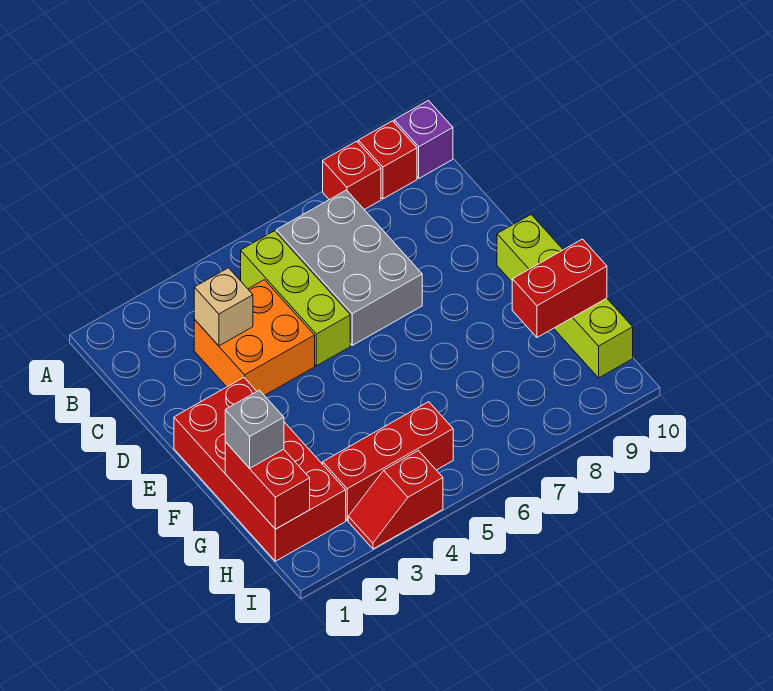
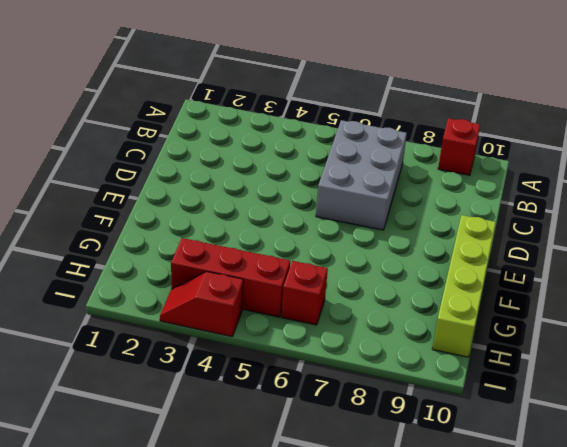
red brick H6 level 1 -> red brick A8 level 1
none -> purple brick A10 level 1
none -> lime brick B5:D5 level 1
none -> orange brick C3:D4 level 1

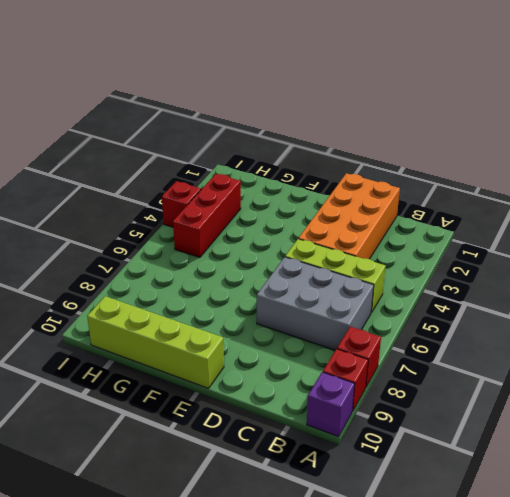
orange brick C1:D4 level 1 -> orange brick C3:D4 level 1
none -> red brick E1:H2 level 1
none -> tan brick C3 level 2
none -> red brick G1:H1 level 2

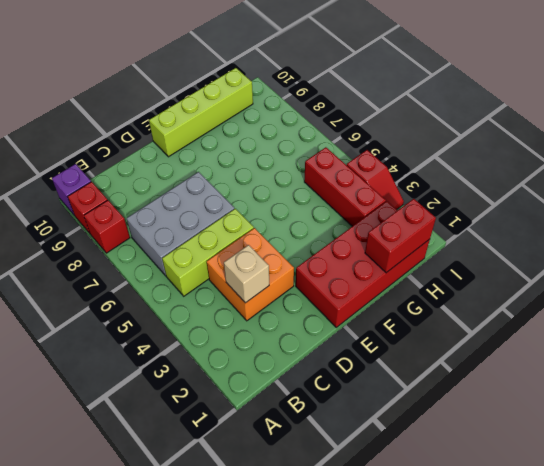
none -> red brick G9:G10 level 2
none -> grey brick G1 level 3

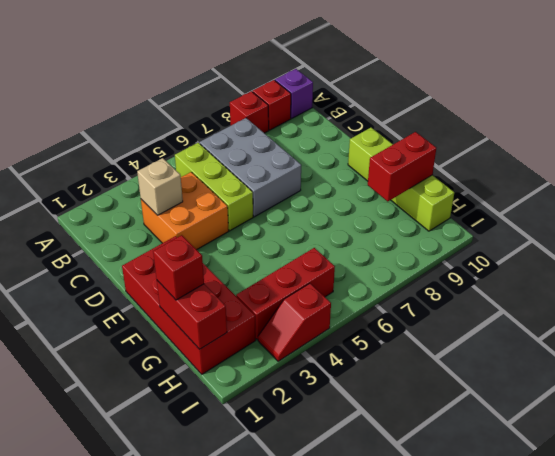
red brick G1 level 3 -> grey brick G1 level 3

